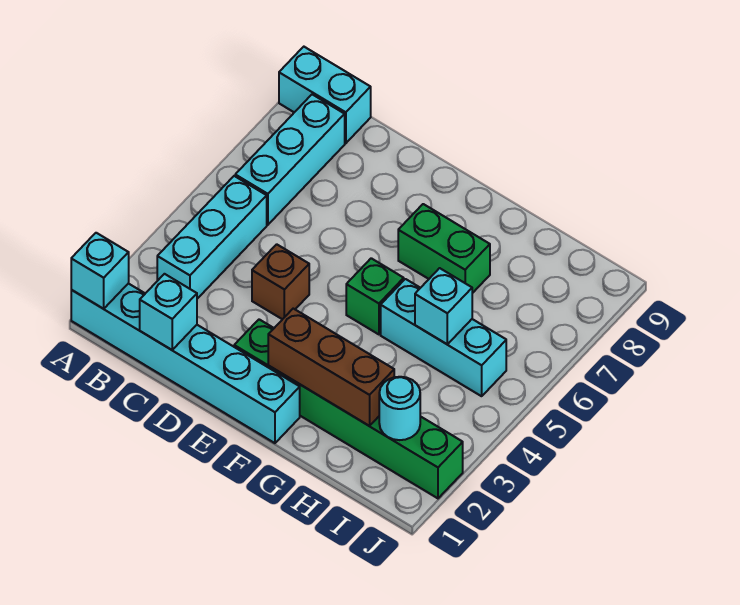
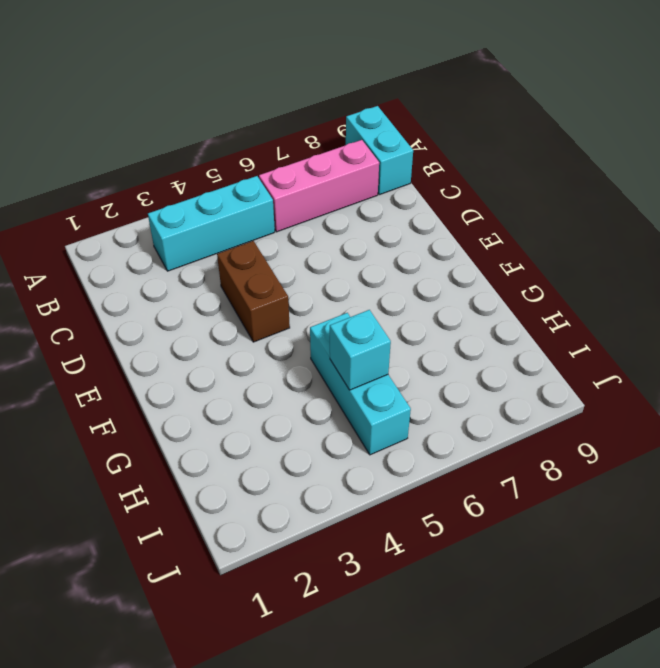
pink brick B6:B8 level 1 -> cyan brick B6:B8 level 1
brown brick D4:E4 level 1 -> brown brick D4 level 1
none -> cyan brick A1:F1 level 1
none -> green brick E2:J2 level 1
none -> green brick F5 level 1

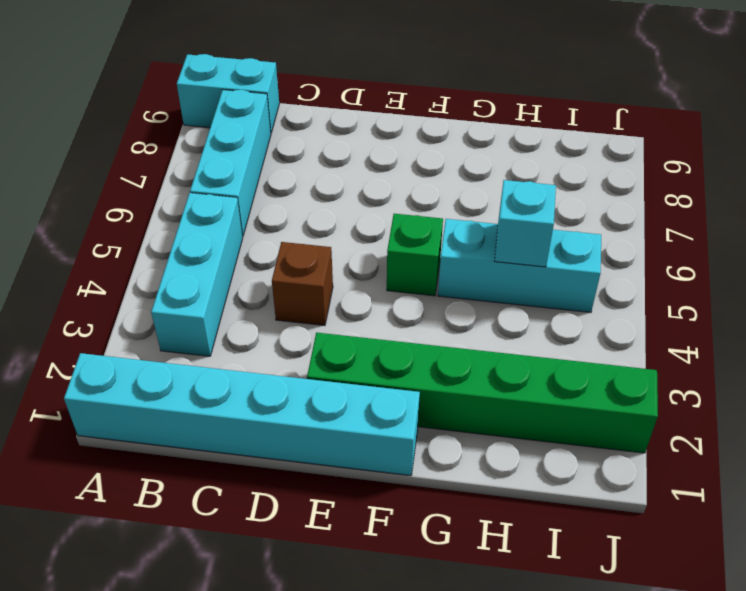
none -> green brick F7:G7 level 1
none -> cyan brick A1 level 2
none -> cyan brick C1 level 2

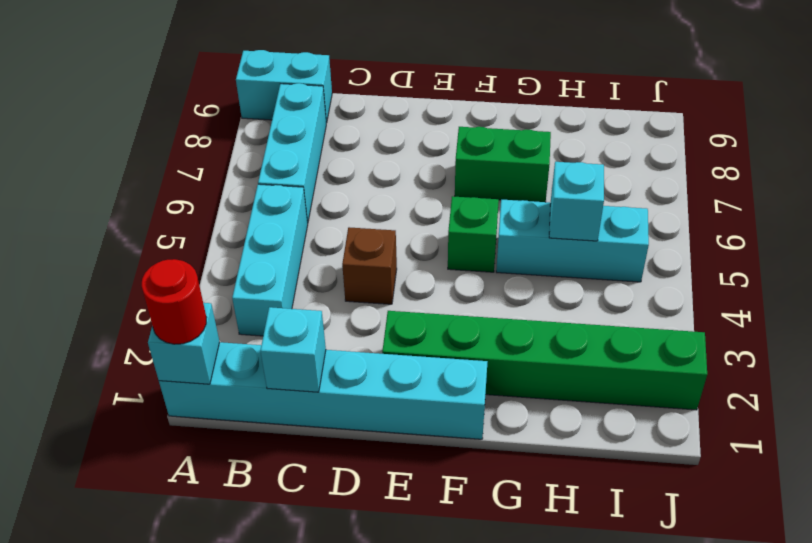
red round brick A1 level 3 -> none
none -> brown brick F2:H2 level 2
none -> cyan round brick I2 level 2

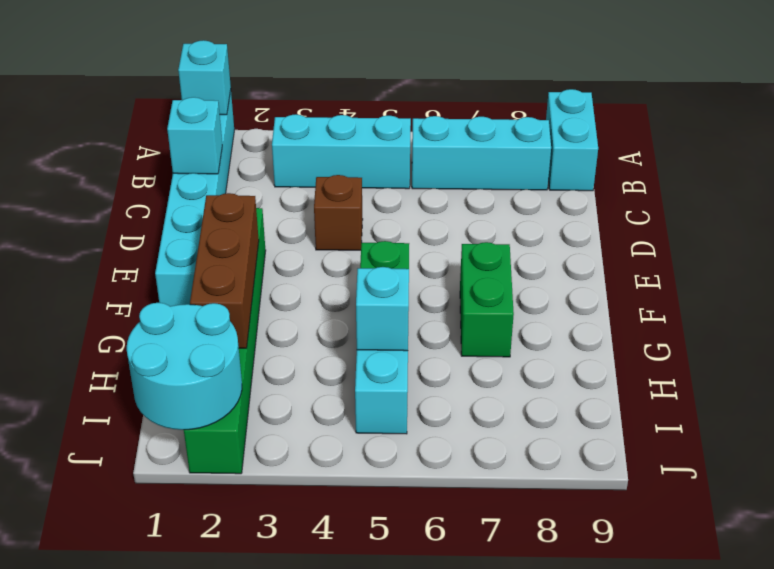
cyan round brick I1:J2 level 2 -> cyan round brick I2 level 2

